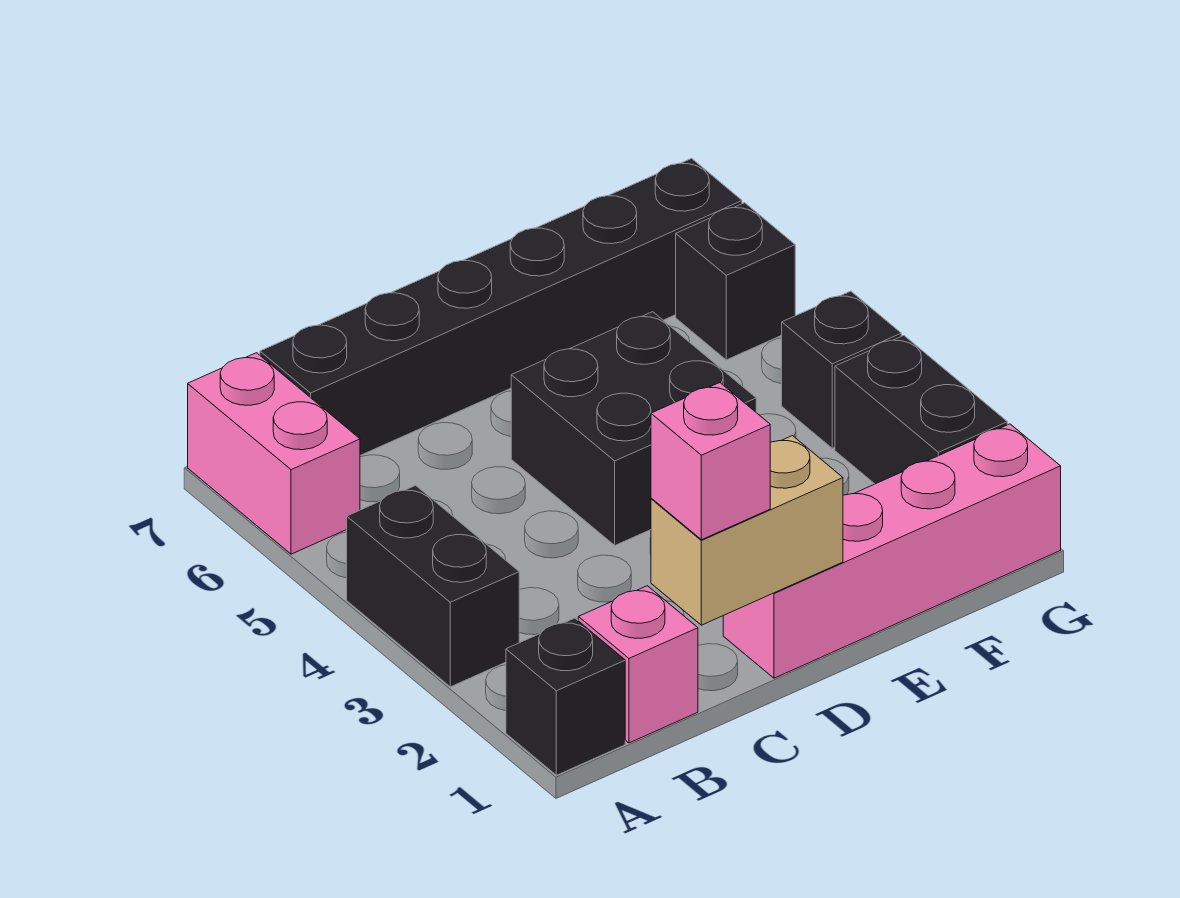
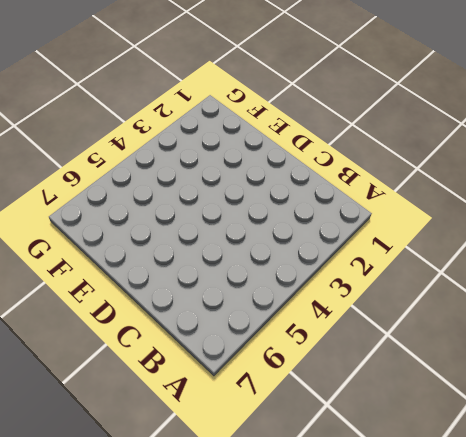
none -> black brick A1 level 1
none -> black brick A3:A4 level 1
none -> pink brick A6:A7 level 1

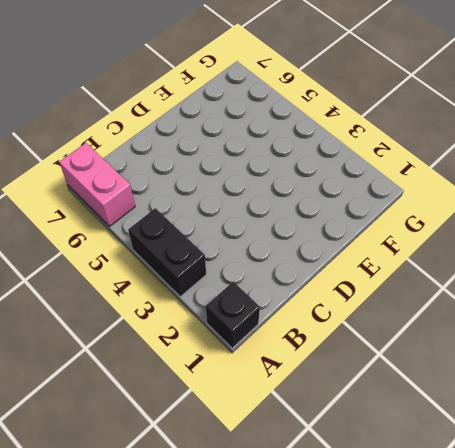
none -> pink brick B1 level 1
none -> black brick B7:G7 level 1
none -> pink brick D1:G1 level 1

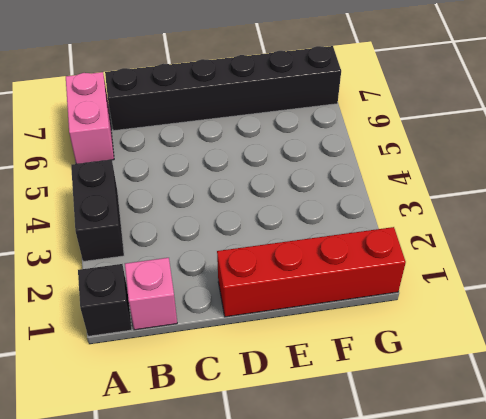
red brick D1:G1 level 1 -> pink brick D1:G1 level 1
none -> black brick D4:E5 level 1
none -> black brick G2:G3 level 1
none -> black brick G4 level 1

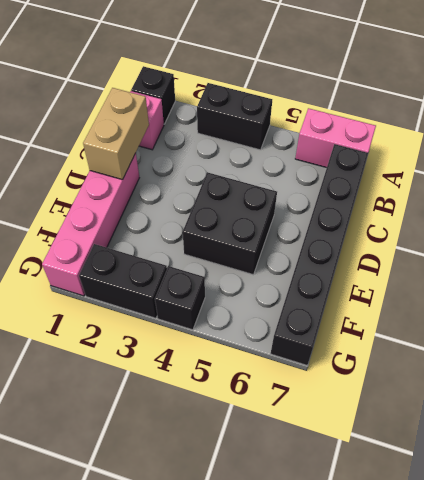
none -> black brick G6 level 1
none -> pink brick C1 level 3

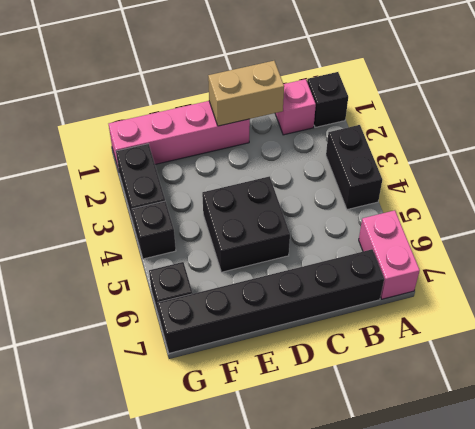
none -> pink brick C1 level 3

